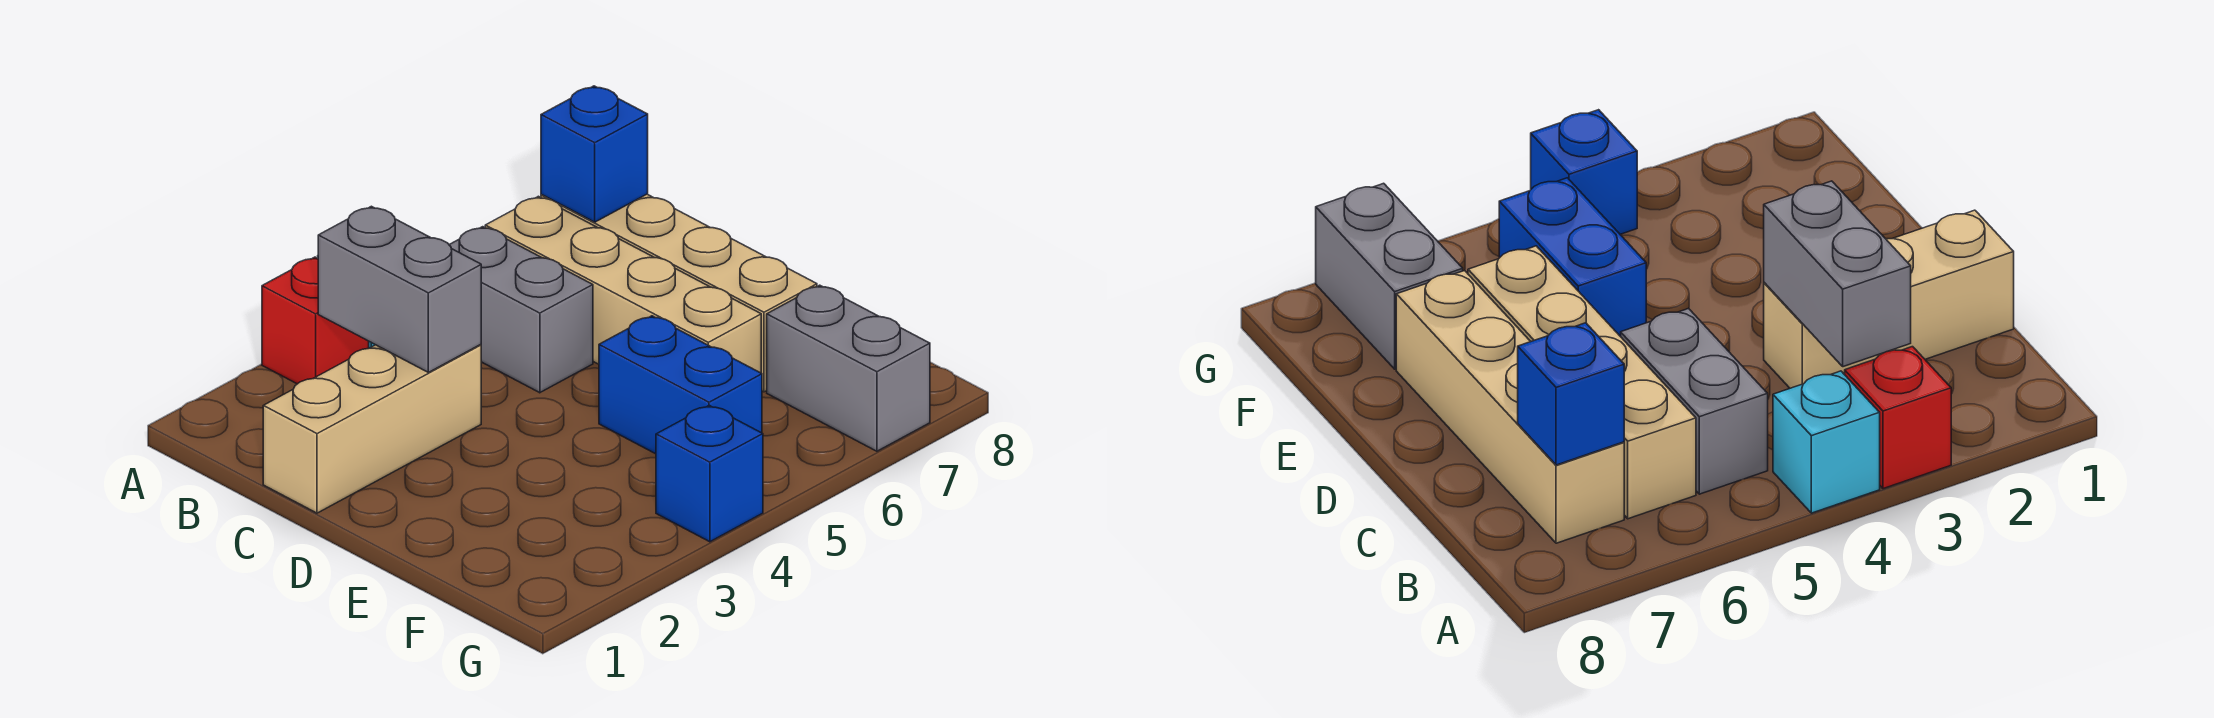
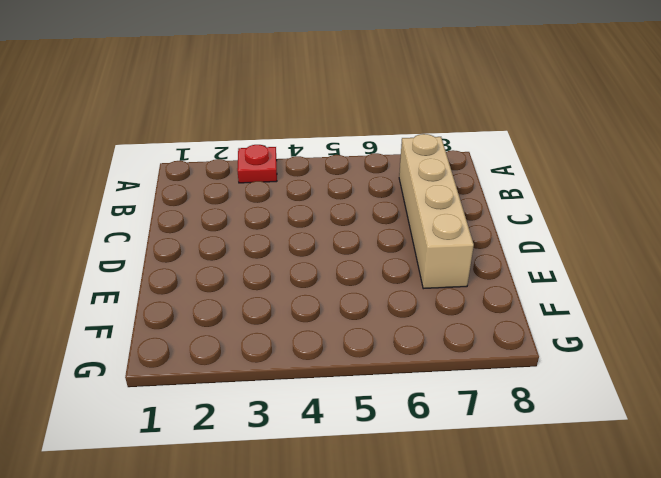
red plate A3 level 1 -> red brick A3 level 1
none -> cyan brick A4 level 1
none -> grey brick B5:C5 level 1

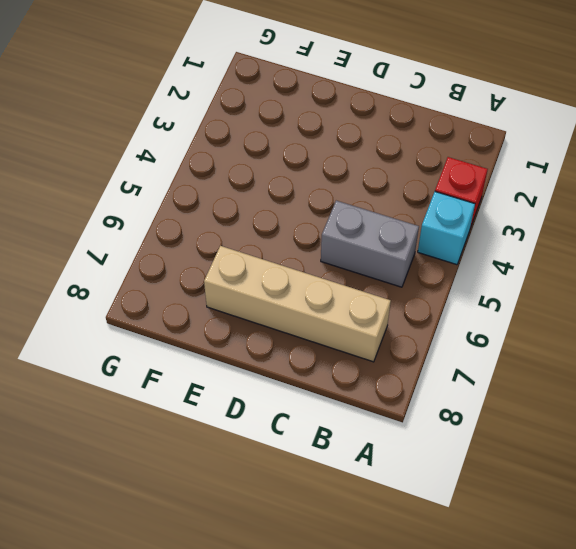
none -> tan brick B6:E6 level 1
none -> tan brick C1:C3 level 1

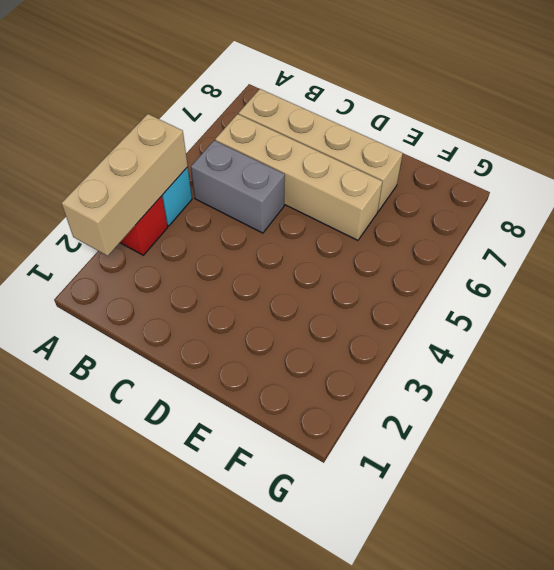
tan brick A2:A4 level 2 -> tan brick C1:C3 level 1
none -> blue brick E5:F5 level 1
none -> grey brick F7:G7 level 1

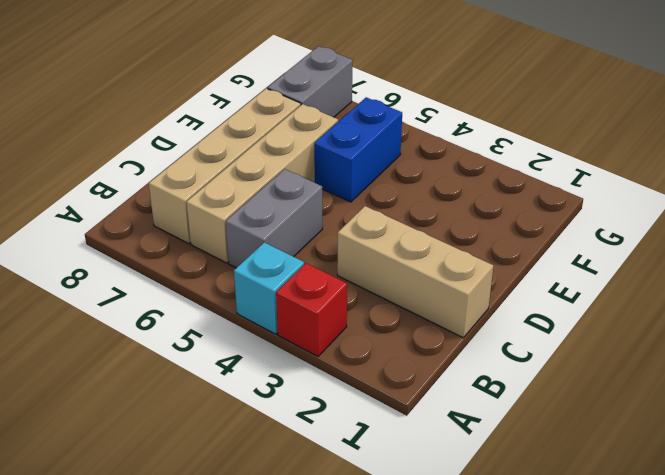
none -> blue brick G4 level 1
none -> grey brick B3:C3 level 2

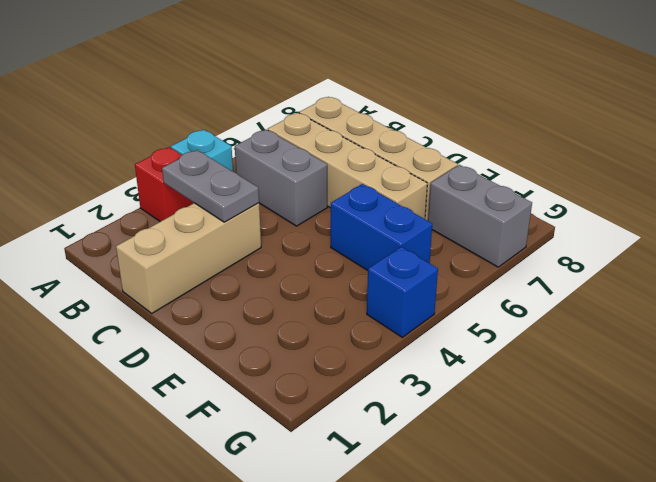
grey plate B3:C3 level 2 -> grey brick B3:C3 level 2
none -> blue brick B7 level 2

